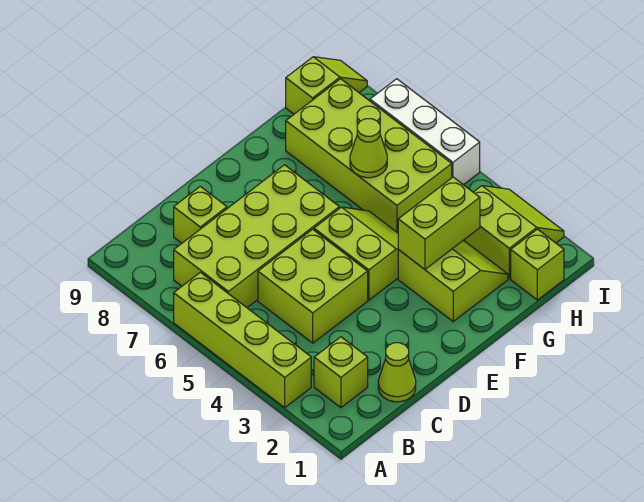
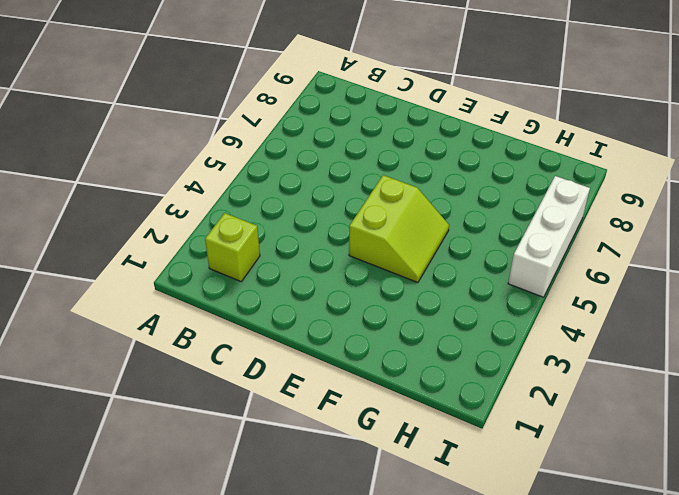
none -> lime brick A3:A6 level 1
none -> lime brick B6:E7 level 1
none -> lime cone C1 level 1

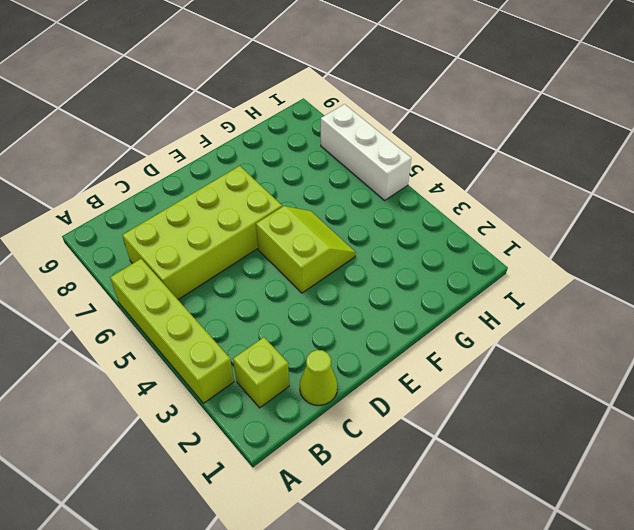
none -> lime brick C4:D5 level 1
none -> lime brick C8 level 1
none -> lime slope F2:G3 level 1 top F

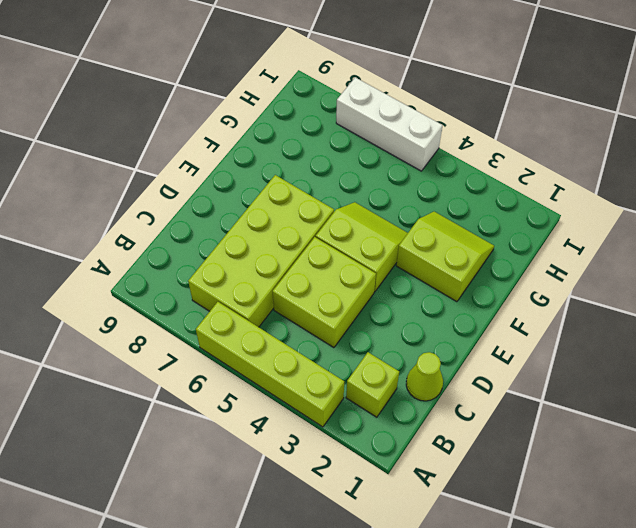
none -> lime brick C8 level 1
none -> lime brick G5:H8 level 1
none -> lime brick H1 level 1

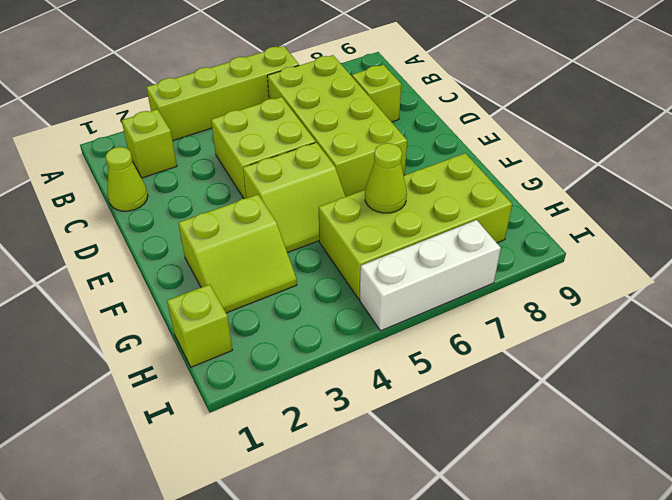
none -> lime slope H2:I3 level 1 top H
none -> lime slope H9:I9 level 1 top H
none -> lime brick F3:G3 level 2

